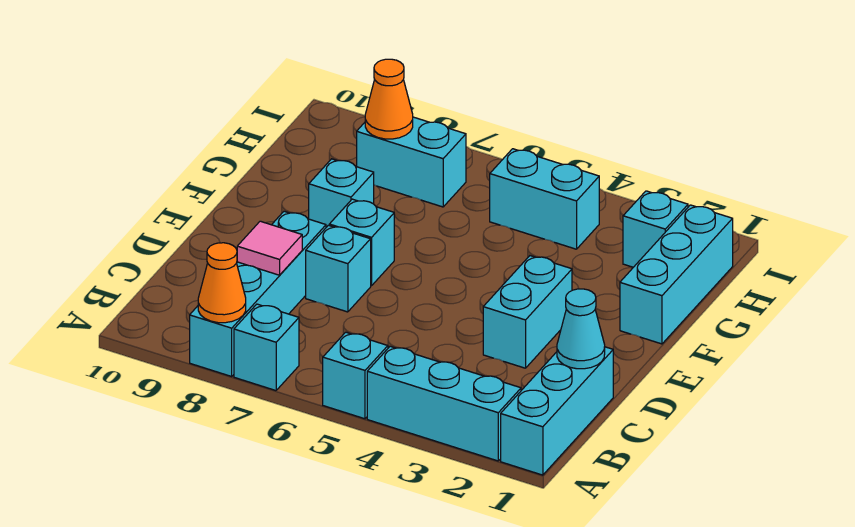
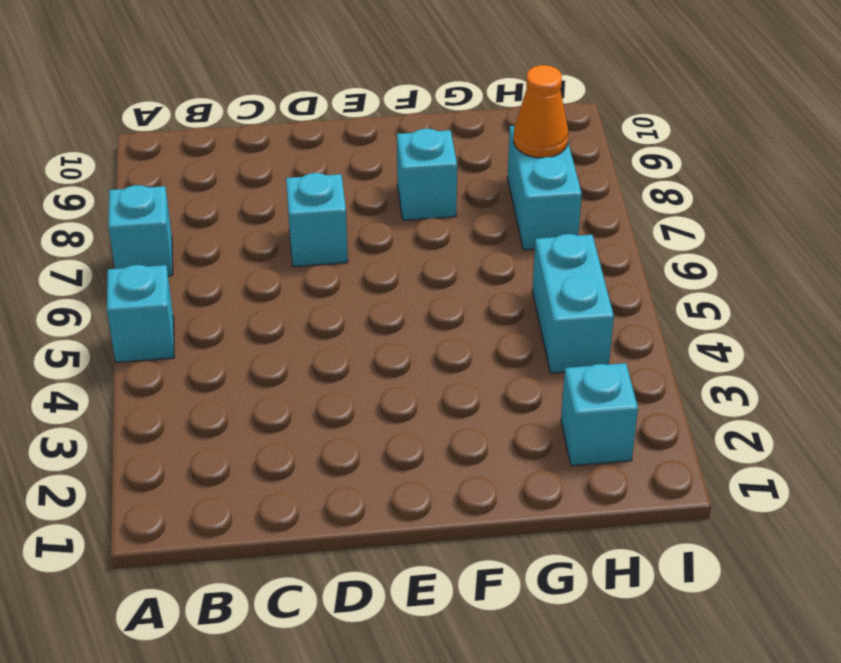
none -> cyan brick A1:C1 level 1
none -> cyan brick A2:A4 level 1
none -> cyan brick A8:D8 level 1

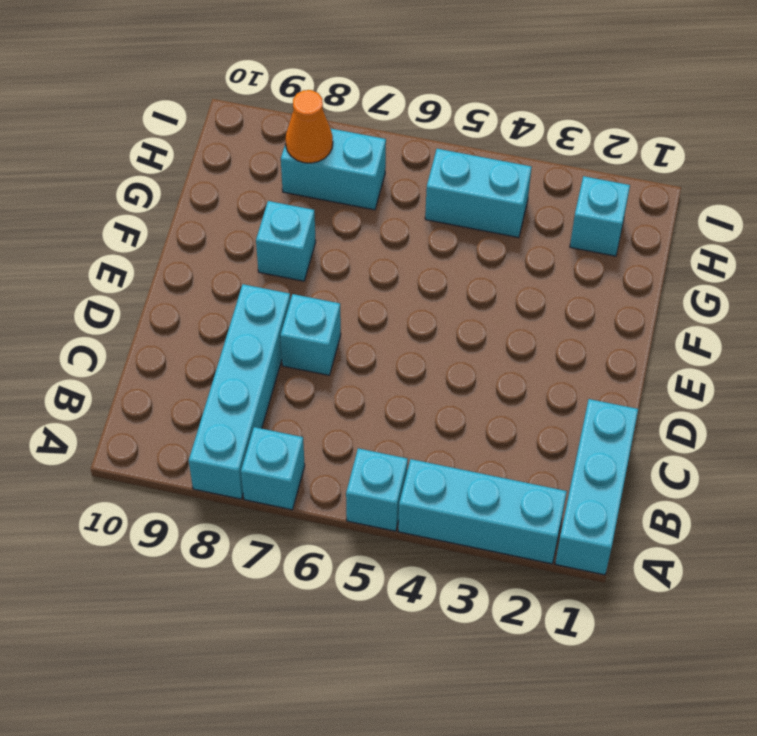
none -> cyan brick D3:E3 level 1
none -> cyan brick E7 level 1
none -> cyan brick F1:H1 level 1

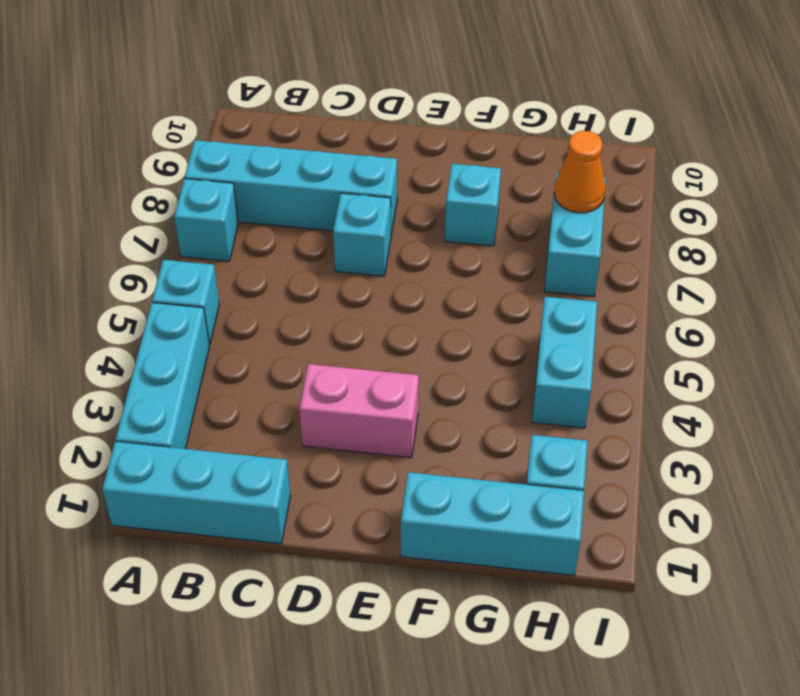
pink brick D3:E3 level 1 -> cyan brick D3:E3 level 1
none -> cyan brick E7 level 1
none -> orange cone A8 level 2
none -> cyan cone C1 level 2

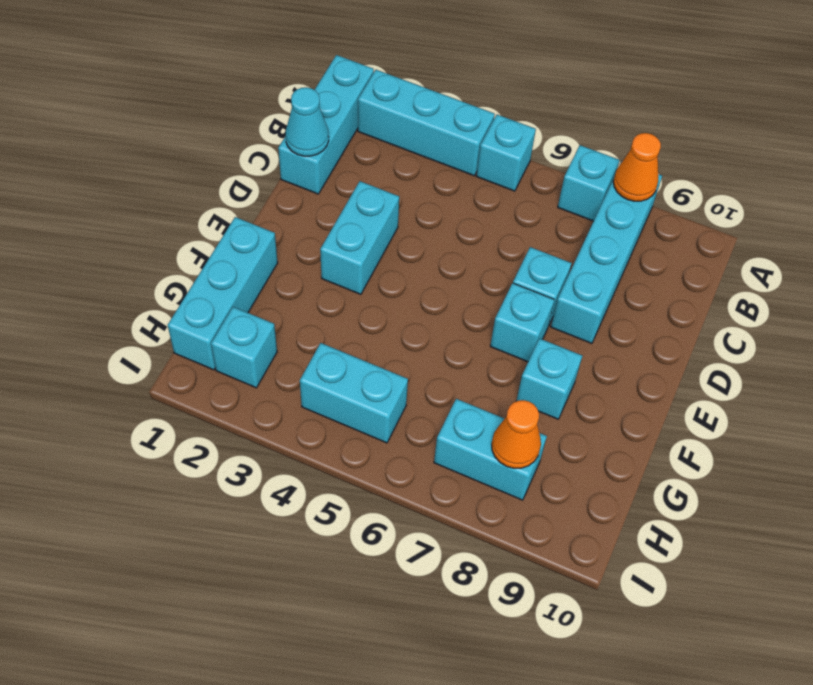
none -> pink tile C8 level 2

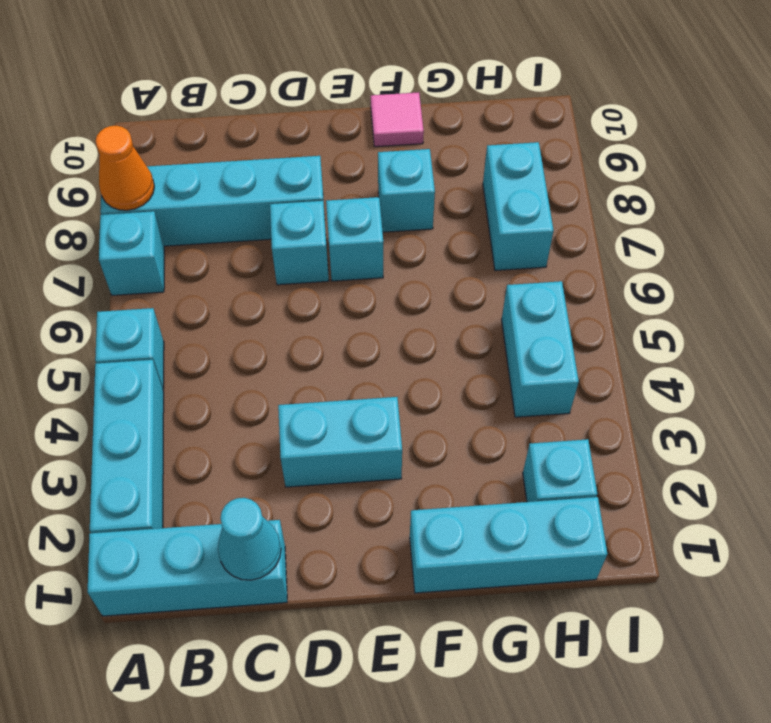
pink tile F10 level 1 -> pink tile C8 level 2
none -> orange cone H8 level 2

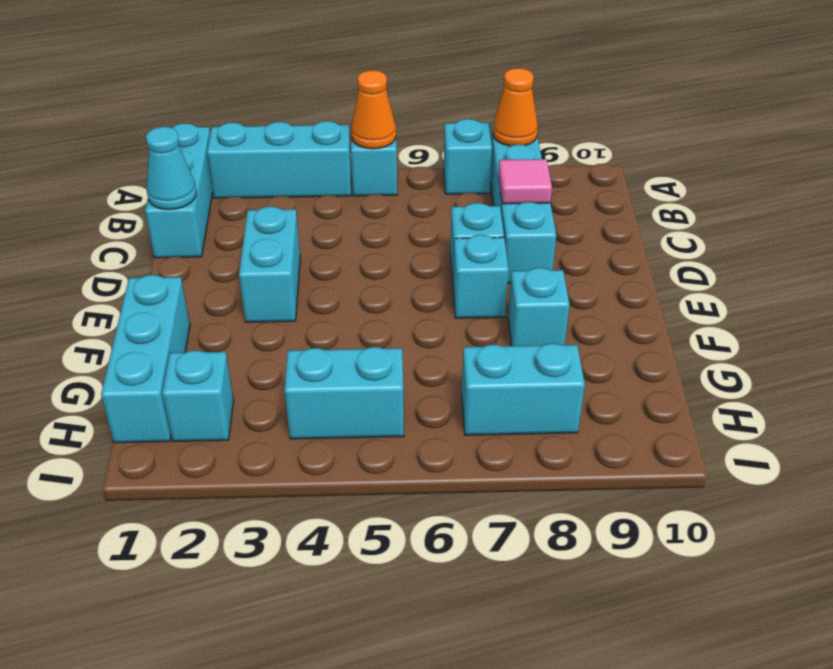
orange cone A5 level 2 -> orange cone H8 level 2

